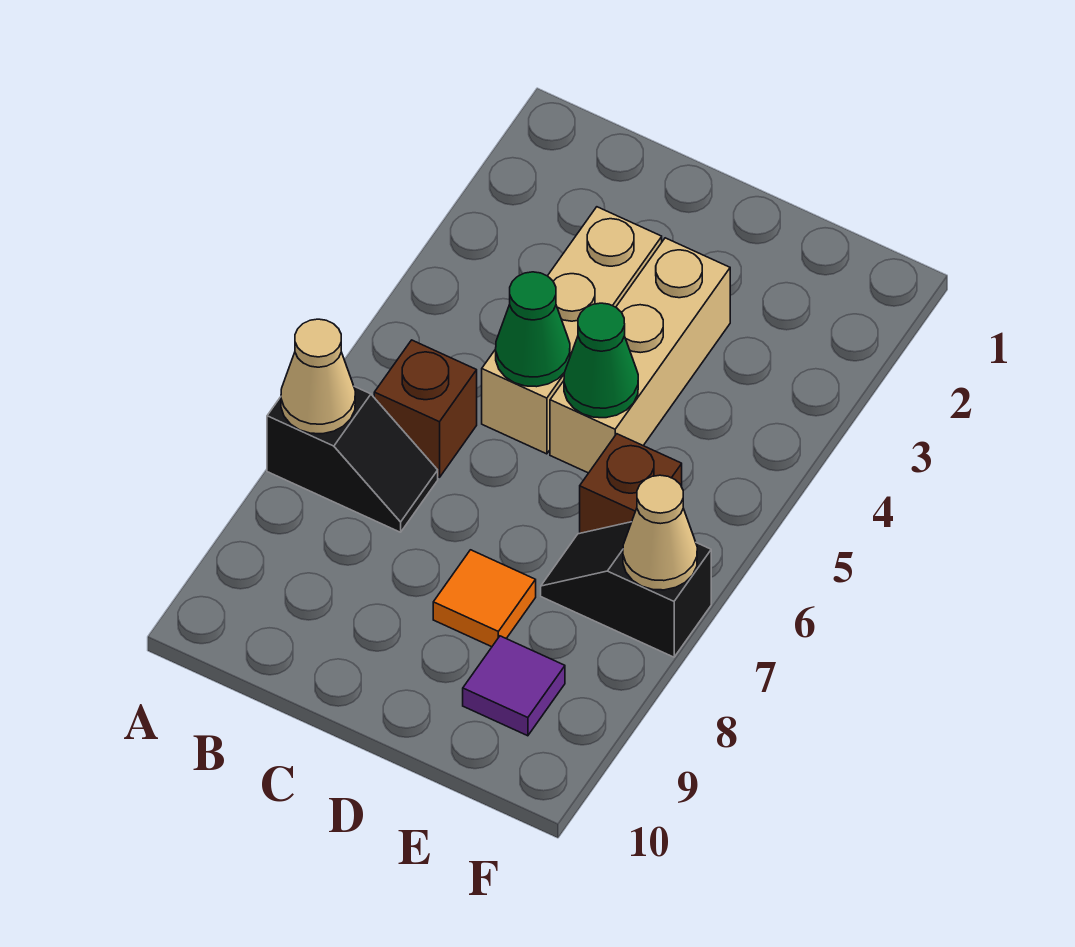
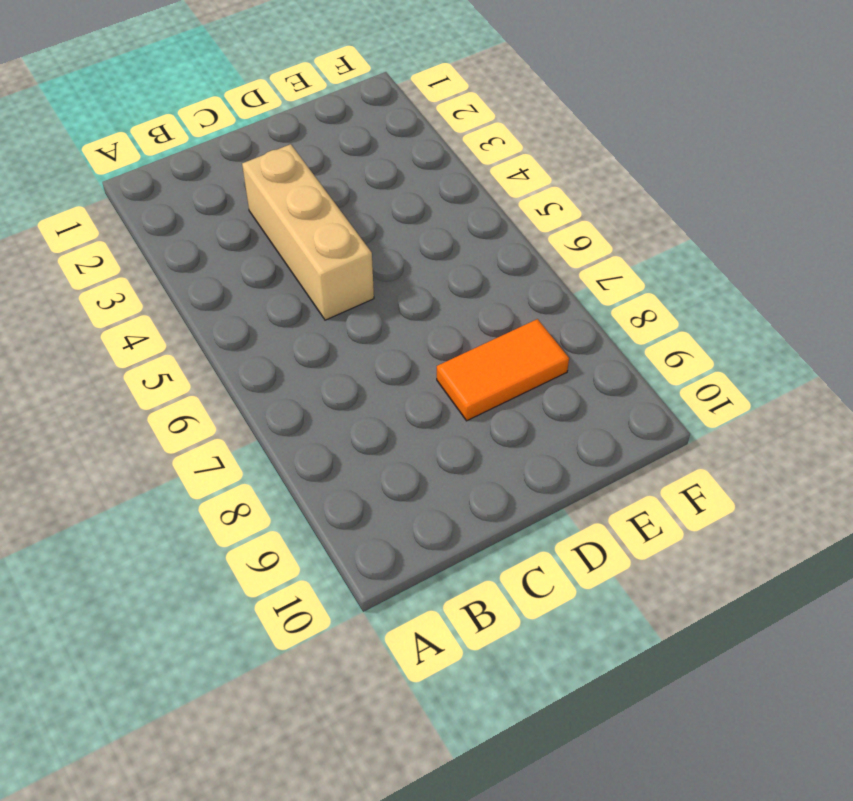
orange tile D8:E8 level 1 -> orange tile D8 level 1
none -> black slope A7:B7 level 1 top A
none -> brown brick B6 level 1
none -> tan brick D3:D5 level 1

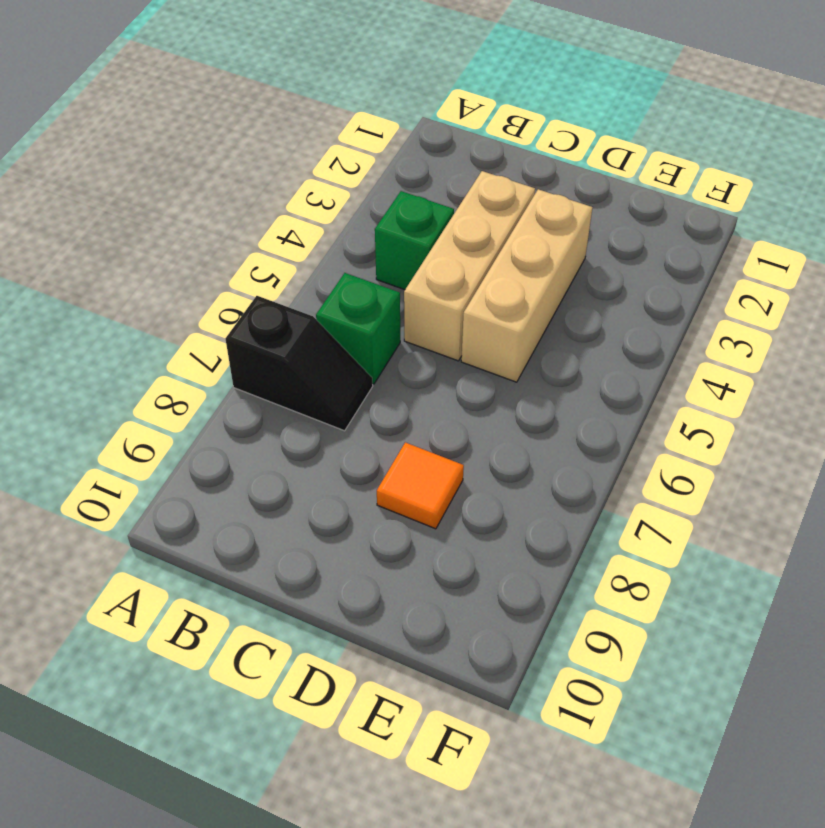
green brick B4 level 1 -> none
green brick B6 level 1 -> brown brick B6 level 1
none -> brown brick E6 level 1
none -> black slope E7:F7 level 1 top F
none -> purple tile E9 level 1

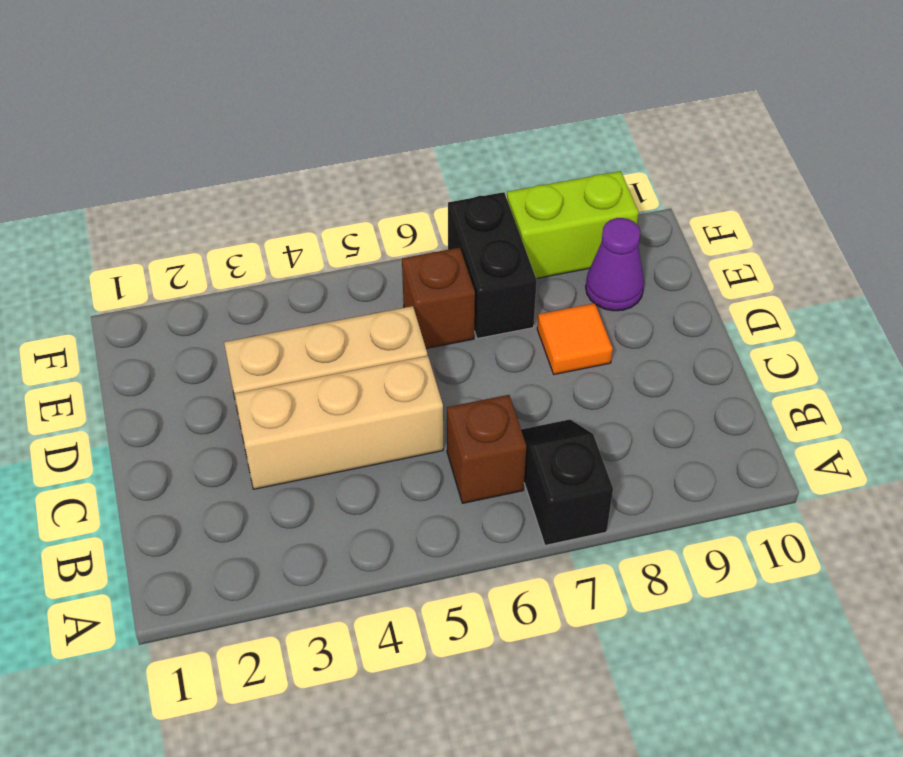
black brick E7:F7 level 1 -> black slope E7:F7 level 1 top F
purple cone E9 level 1 -> purple tile E9 level 1
lime brick F8:F9 level 1 -> none
none -> tan cone A7 level 2
none -> green cone C5 level 2
none -> green cone D5 level 2

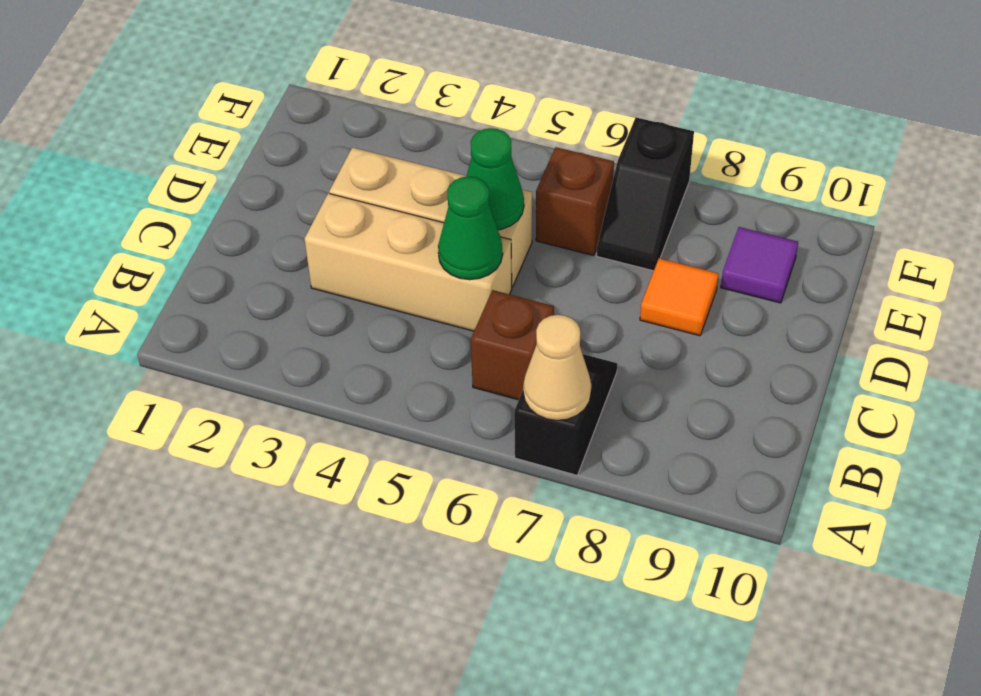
none -> tan cone F7 level 2

